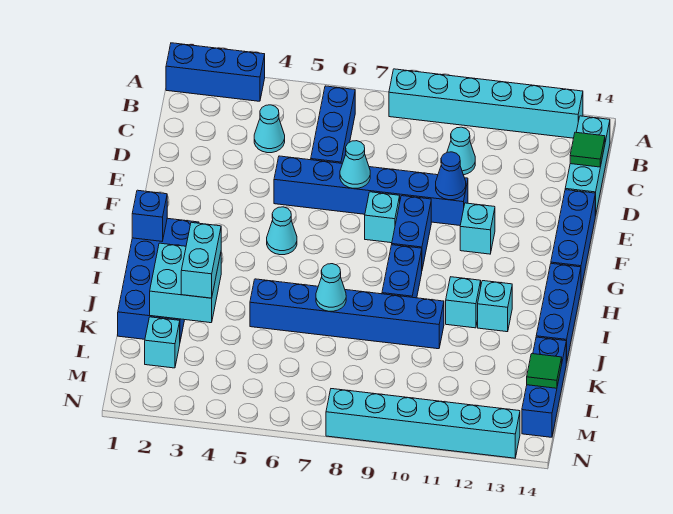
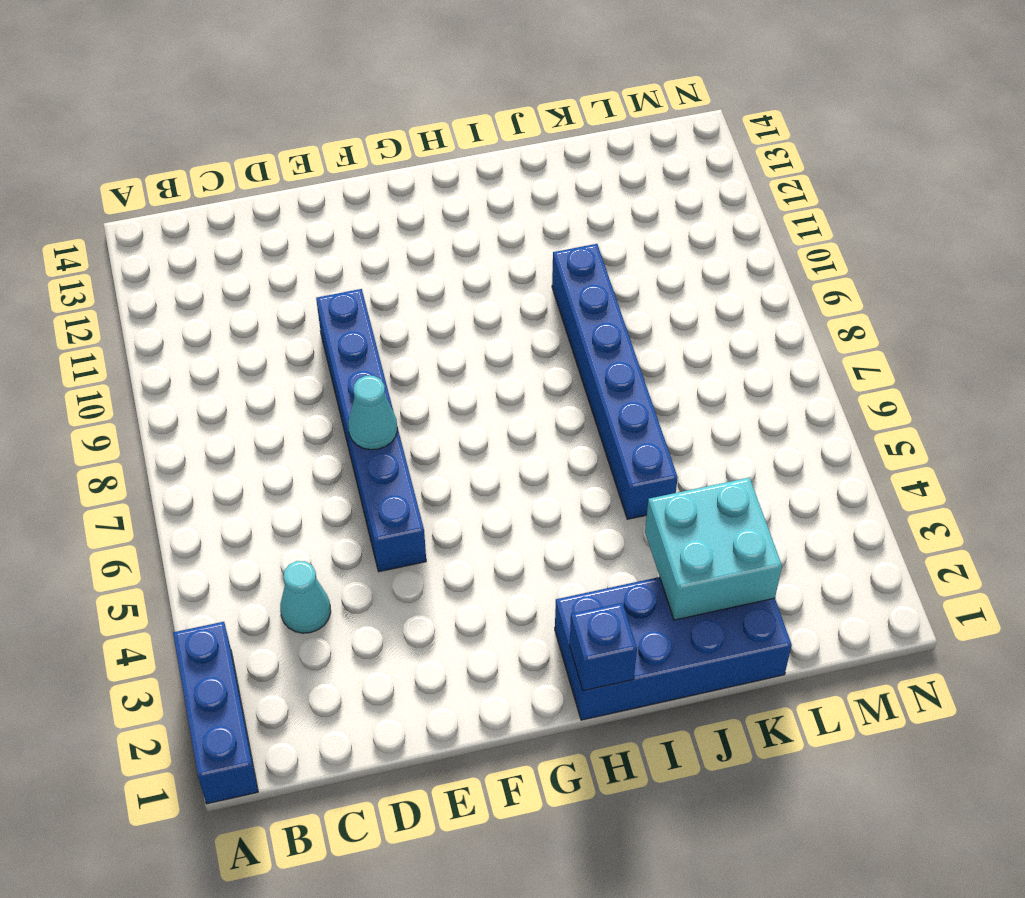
none -> cyan brick A8:A13 level 1
none -> blue brick B6:D6 level 1
none -> cyan brick B14:D14 level 1

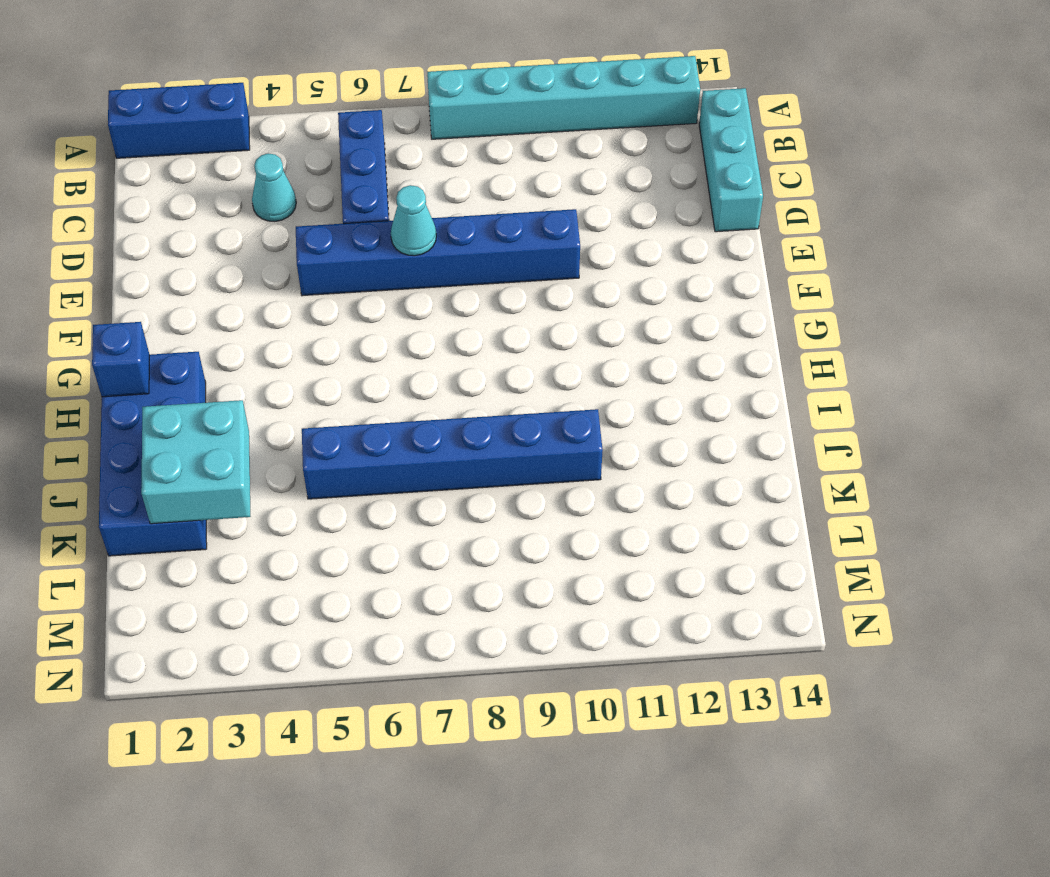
none -> cyan cone C10 level 1
none -> blue brick E14:G14 level 1
none -> cyan brick F8 level 1

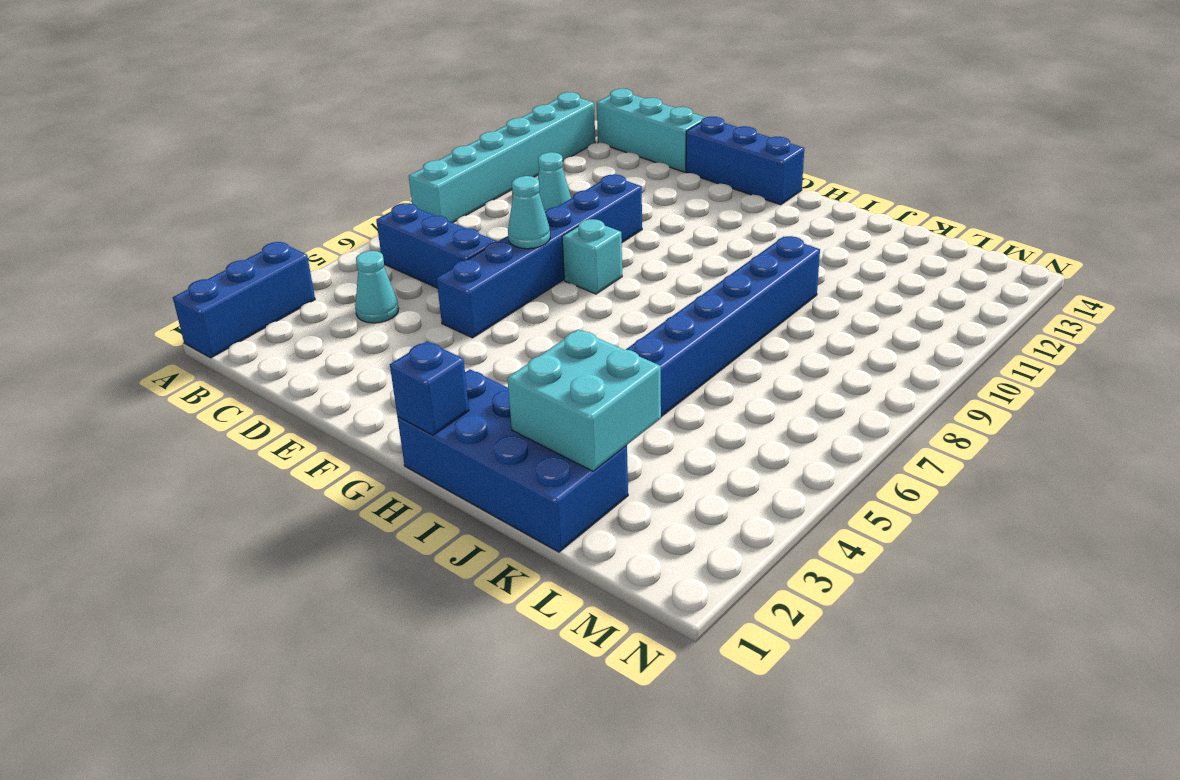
none -> blue brick F9:G9 level 1
none -> cyan brick F11 level 1
none -> cyan cone G5 level 1

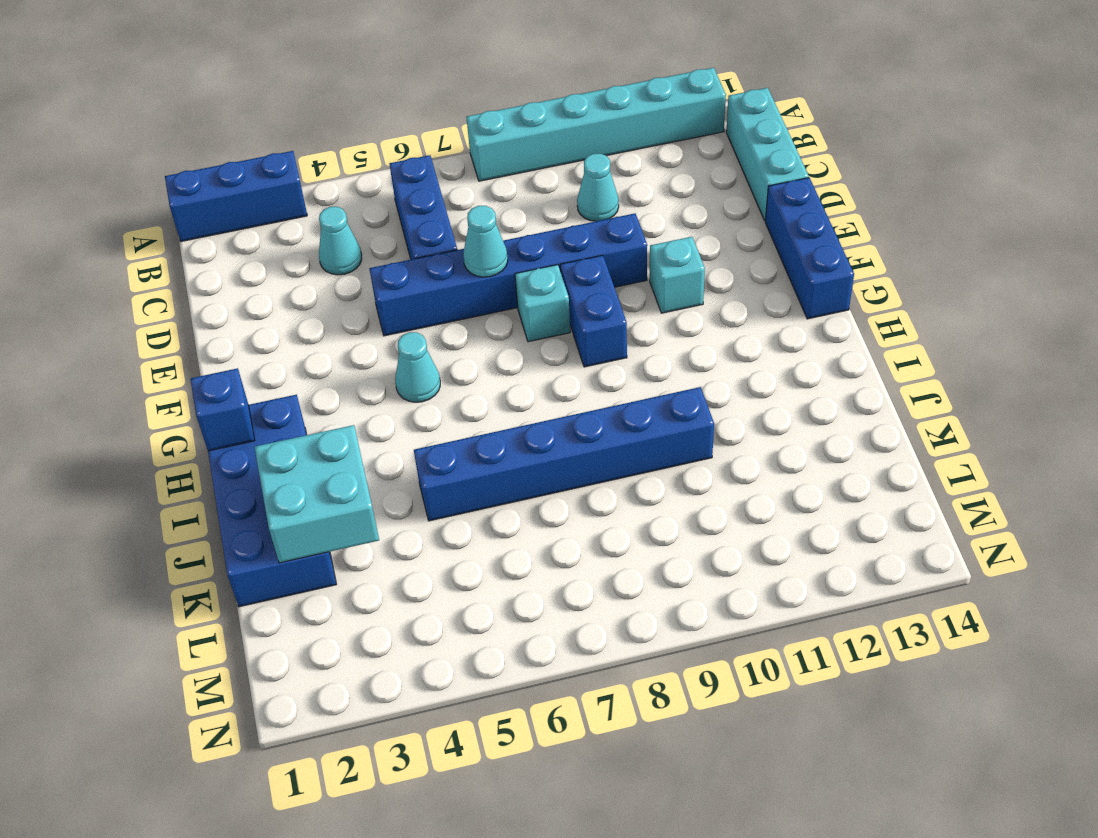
none -> blue brick H9:I9 level 1
none -> blue brick H14:J14 level 1
none -> cyan brick I11 level 1

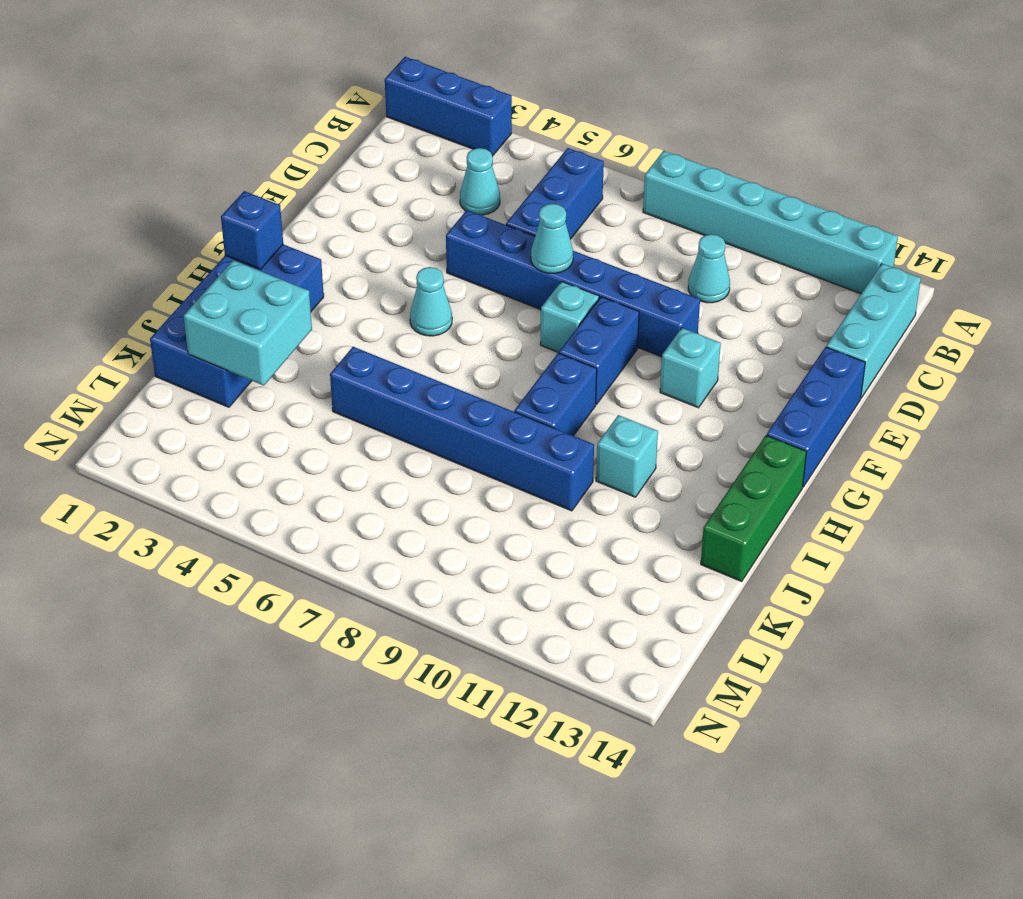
green brick H14:J14 level 1 -> blue brick H14:J14 level 1
none -> cyan brick I12 level 1
none -> blue brick K14:M14 level 1
none -> cyan brick L2 level 1

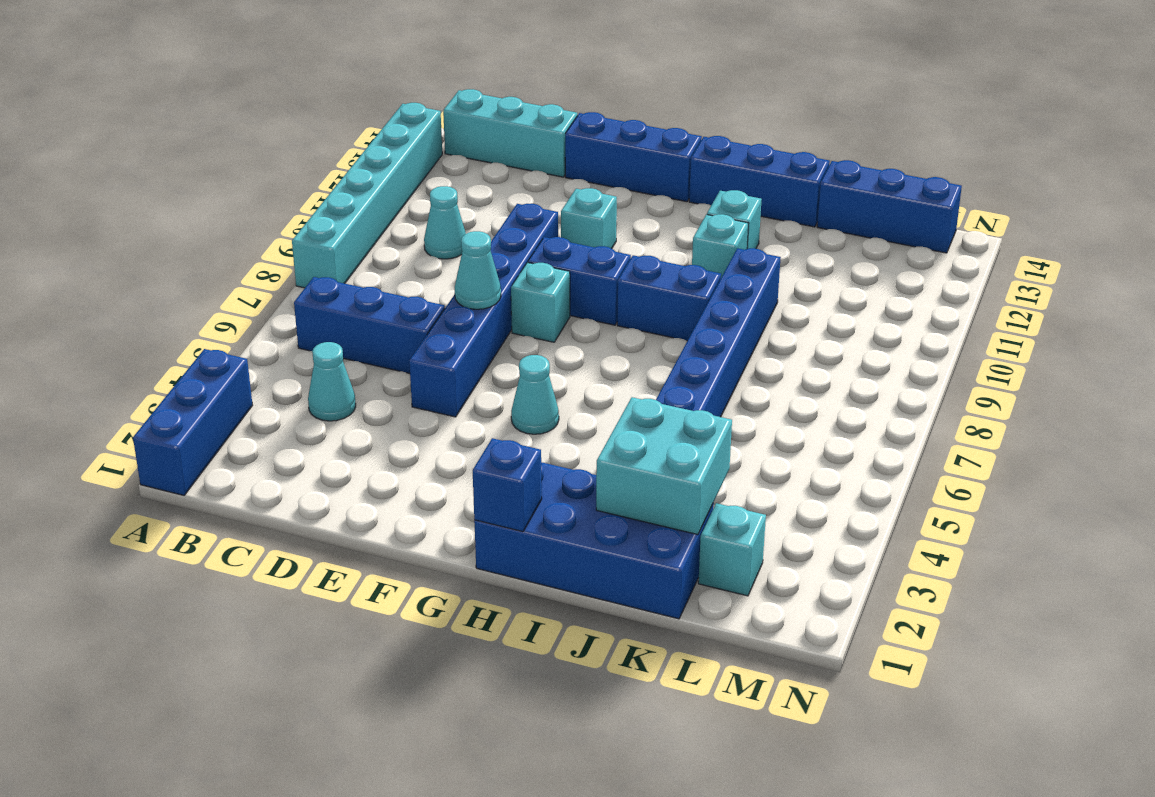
none -> cyan brick N8:N13 level 1
none -> green tile C14 level 2
none -> blue cone E10 level 2

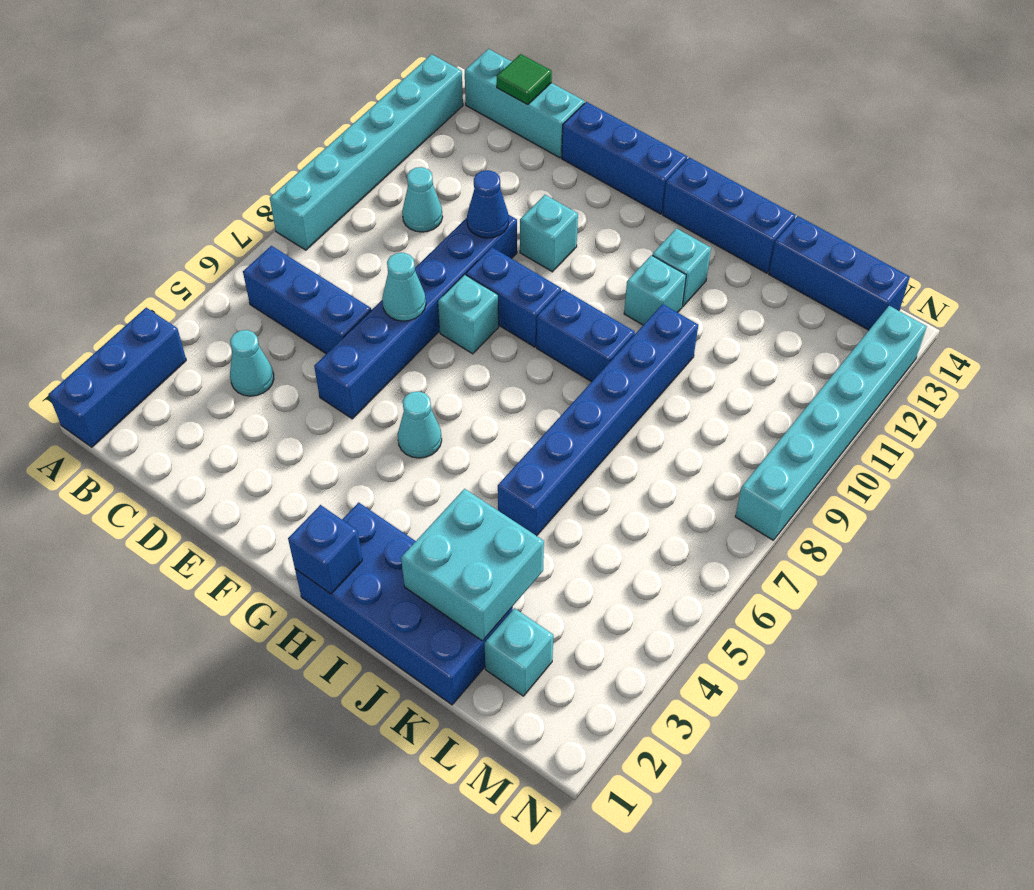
none -> cyan cone J7 level 2
none -> green tile L14 level 2
none -> cyan brick J3:K3 level 3

